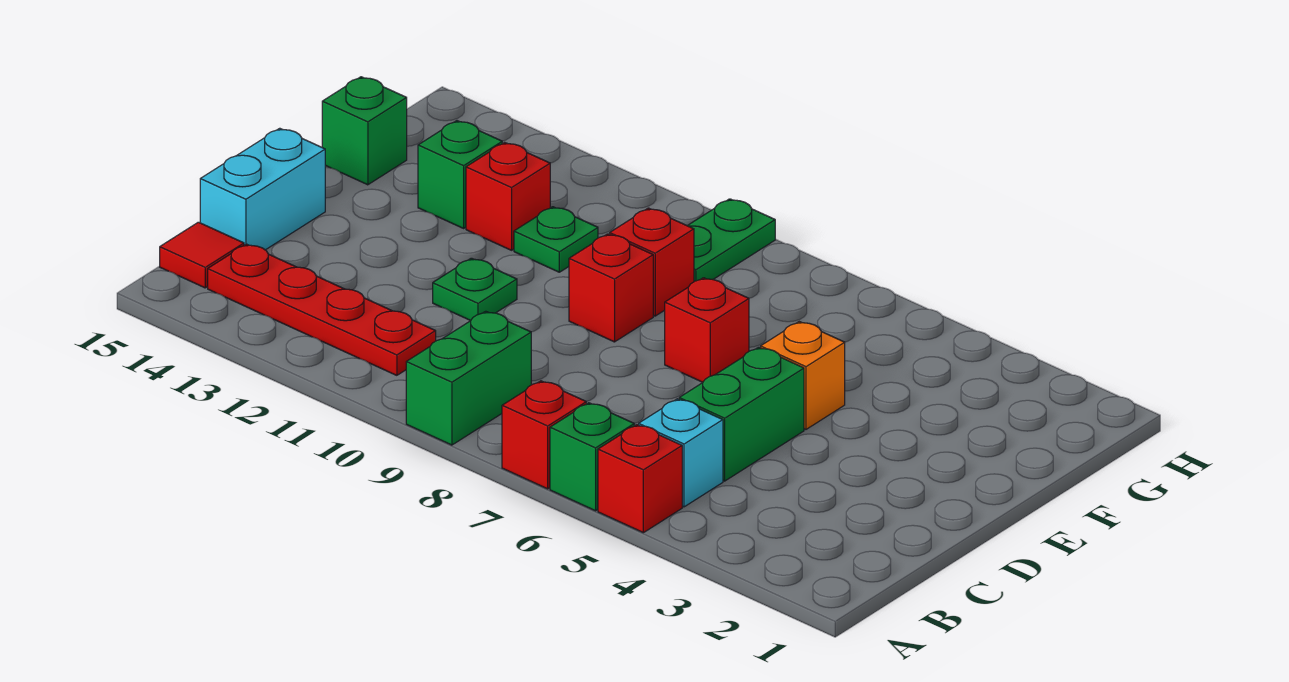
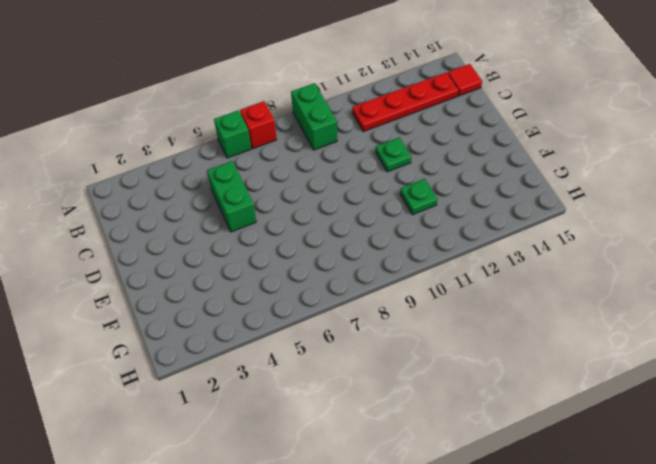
none -> red brick A5 level 1
none -> cyan brick B5 level 1
none -> cyan brick C15:D15 level 1

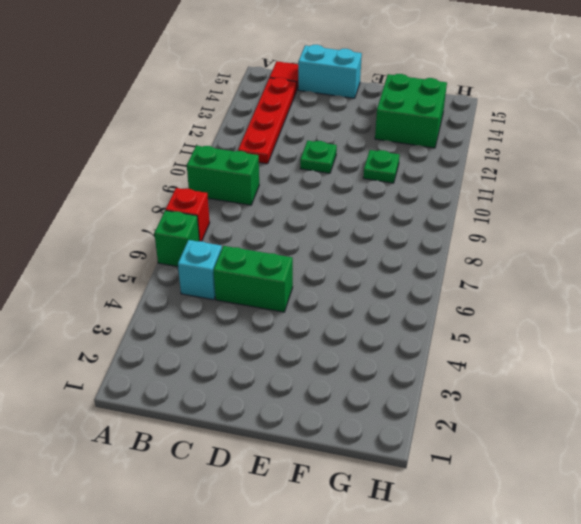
green brick F13:G14 level 1 -> green brick F13 level 1
none -> red brick A5 level 1
none -> orange brick E5 level 1
none -> red brick E7 level 1

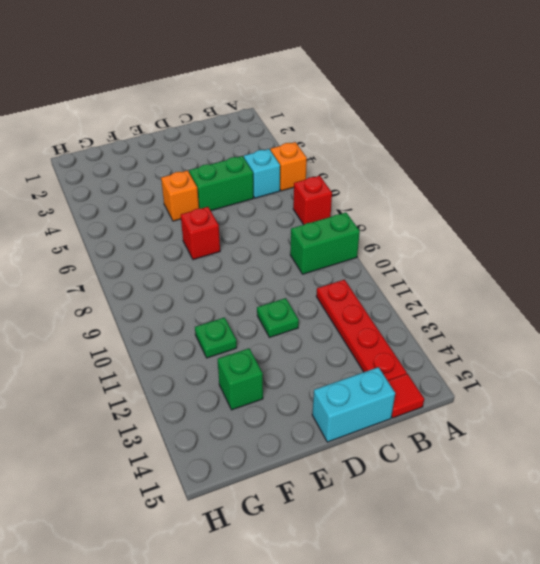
orange brick A5 level 1 -> red brick A5 level 1
none -> green brick A6 level 1
none -> red brick E9 level 1
none -> red brick F9 level 1

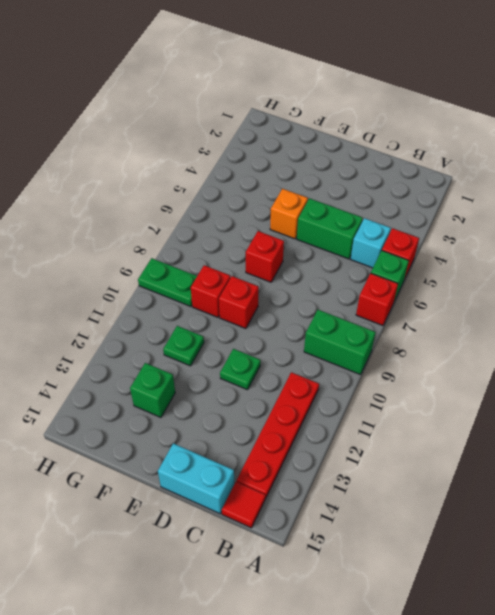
none -> red brick F12 level 1
none -> green brick F15 level 1

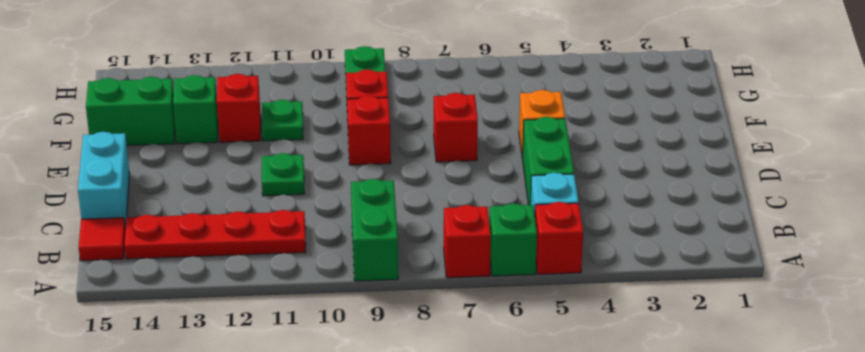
green brick F14:F15 level 1 -> green brick F15 level 1

